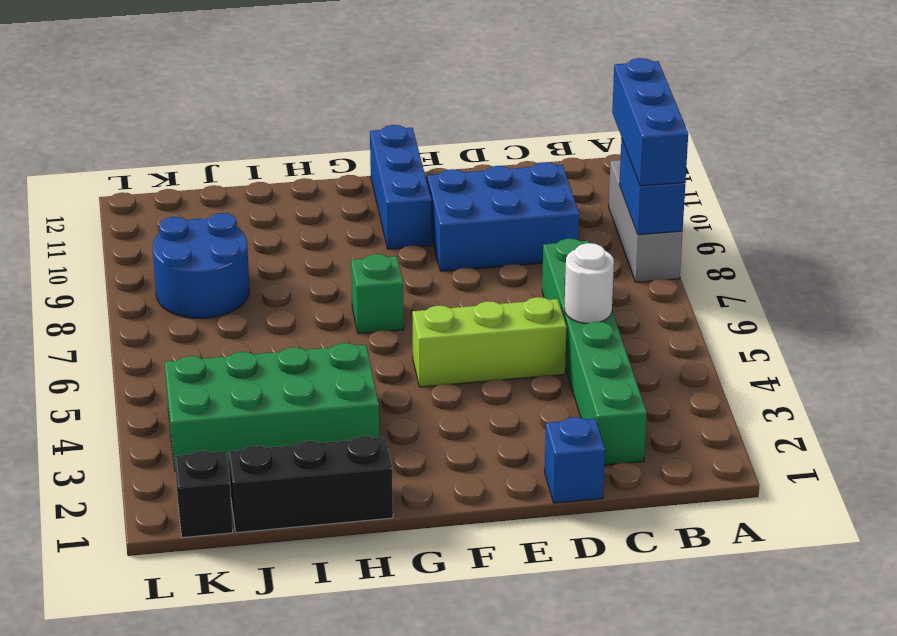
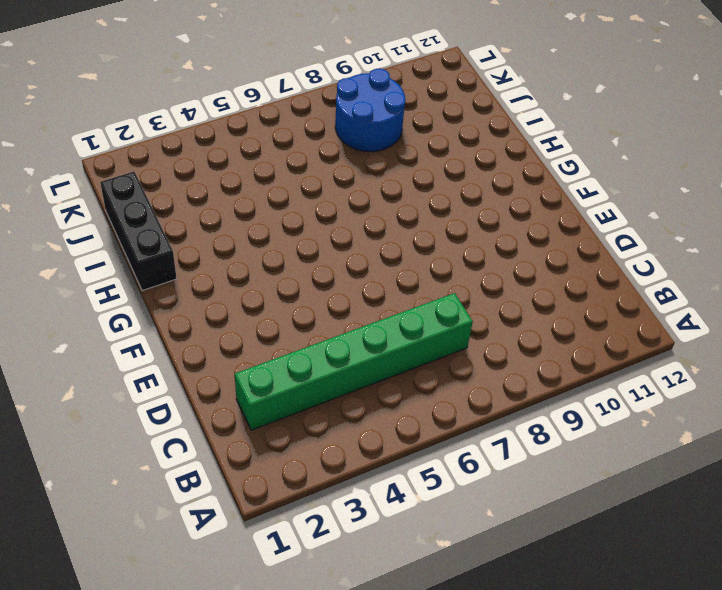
none -> grey brick A8:A10 level 1
none -> blue brick C9:E10 level 1
none -> blue brick D1 level 1

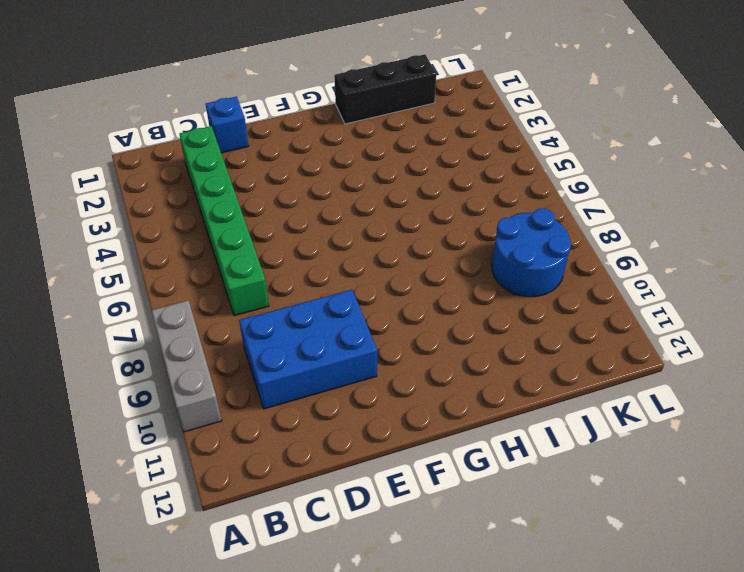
none -> lime brick D5:F5 level 1
none -> blue brick F10:F12 level 1
none -> green brick G7 level 1

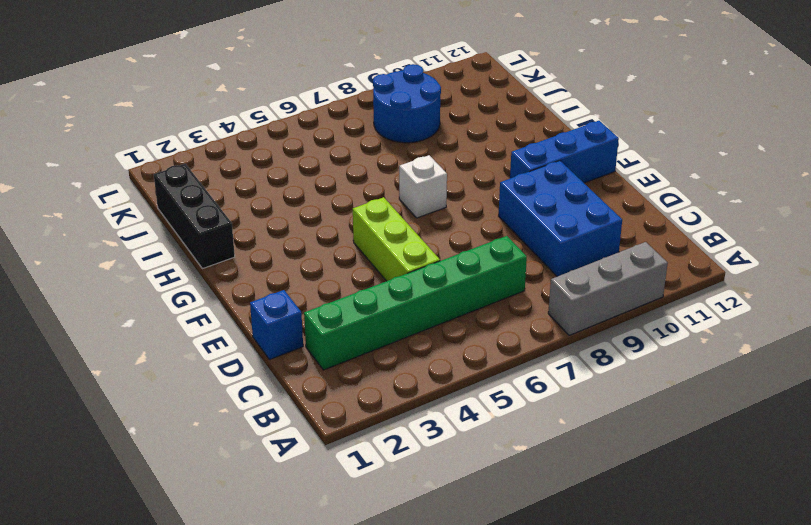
white brick G7 level 1 -> green brick G7 level 1
none -> green brick H3:K4 level 1
none -> black brick K1 level 1
none -> blue brick A8:A9 level 2

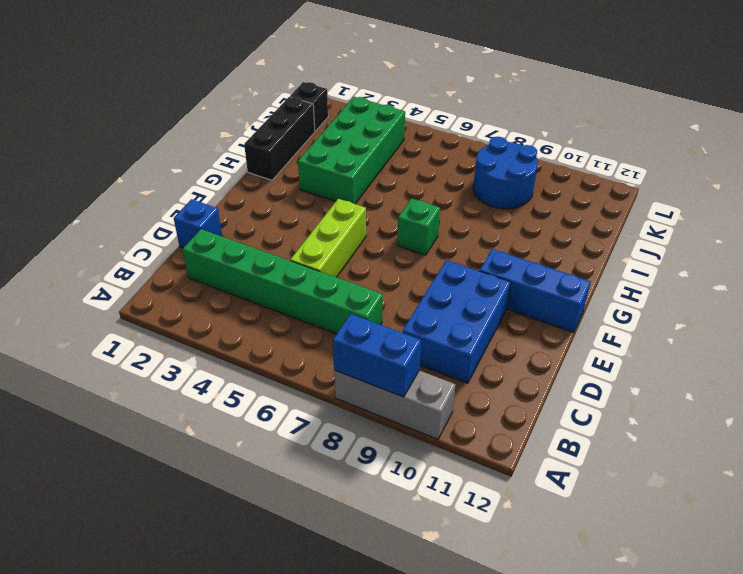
none -> white round brick C5 level 2
none -> blue brick A8:A10 level 3

